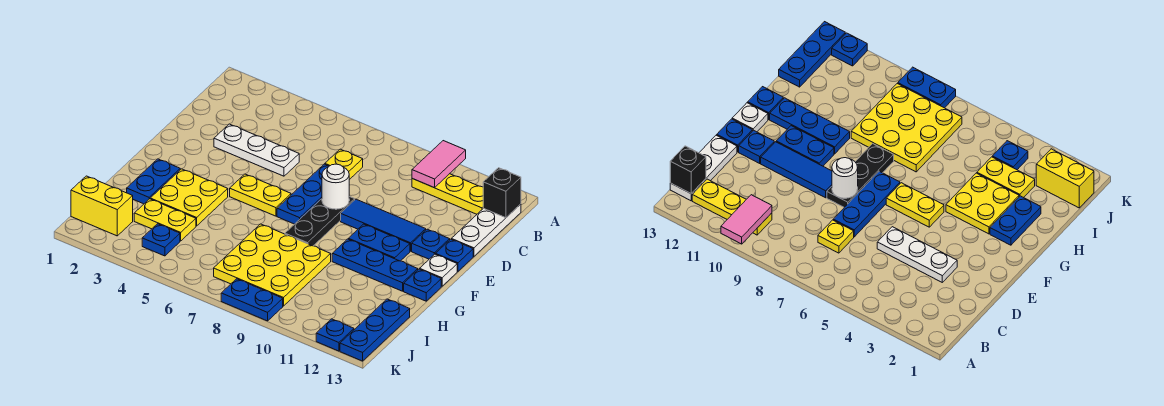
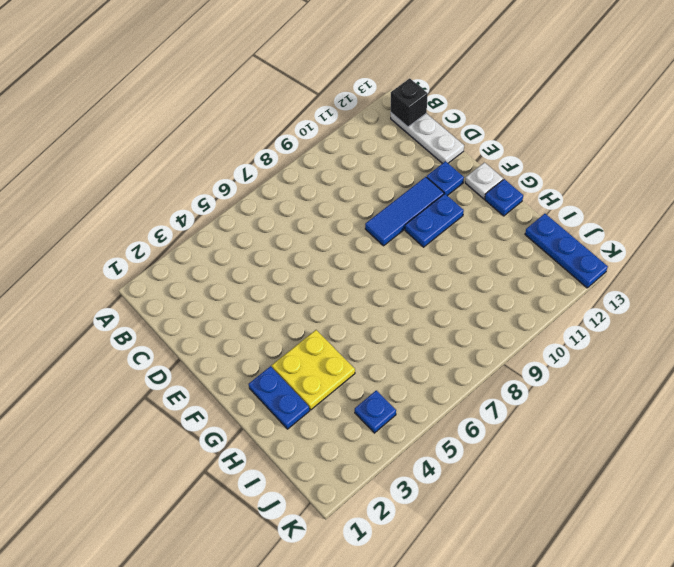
none -> yellow plate B10:B12 level 1
none -> yellow plate C7 level 1
none -> white plate D3:D5 level 1

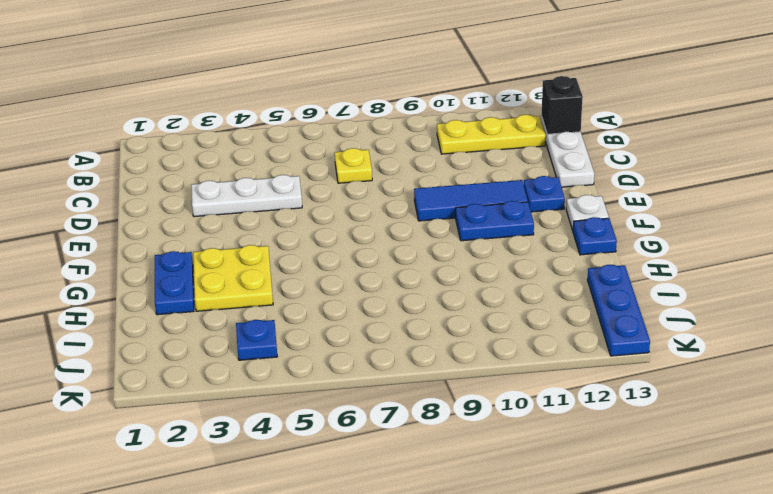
none -> blue plate D7:F7 level 1
none -> black plate E8:G8 level 1
none -> blue plate E13 level 1

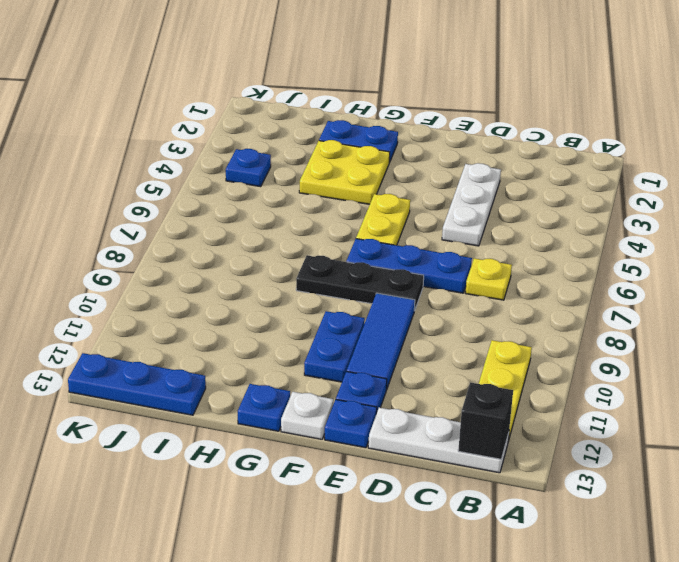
none -> blue plate G10:G12 level 1
none -> yellow plate H7:J9 level 1
none -> yellow plate I3:I4 level 1

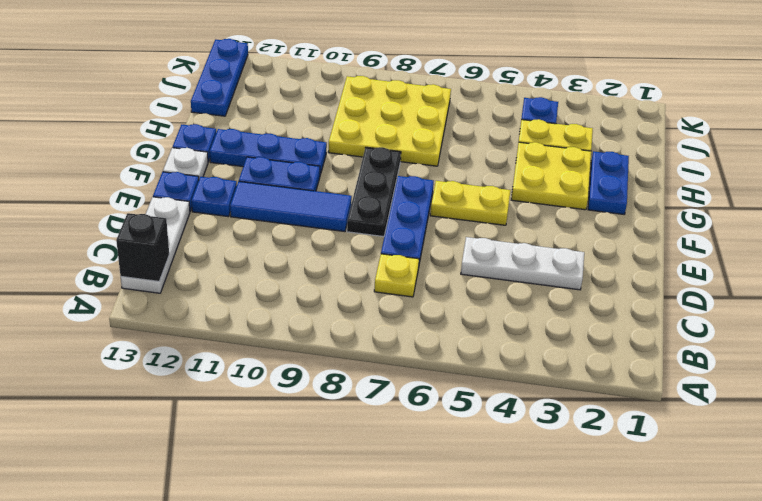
none -> yellow plate B10:B12 level 1
none -> yellow brick J1:J2 level 1
none -> blue plate K8:K9 level 1

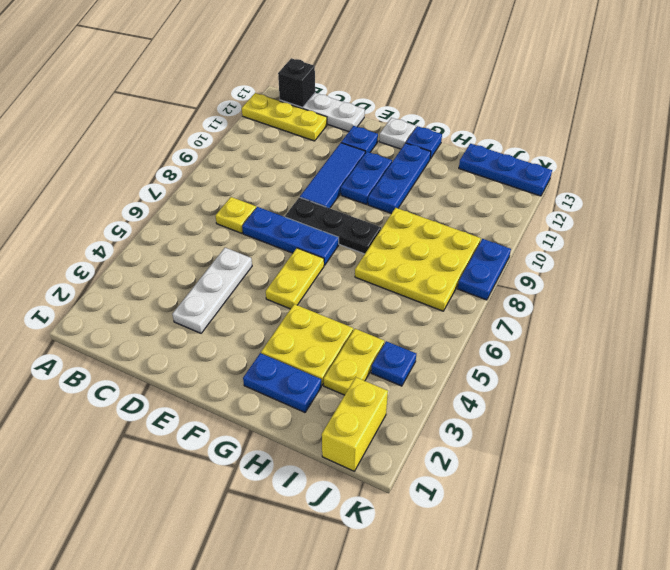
yellow plate A12:C12 level 1 -> yellow plate B10:B12 level 1
none -> blue plate E13 level 1
none -> blue plate K12 level 1
none -> pink tile A10:B10 level 2

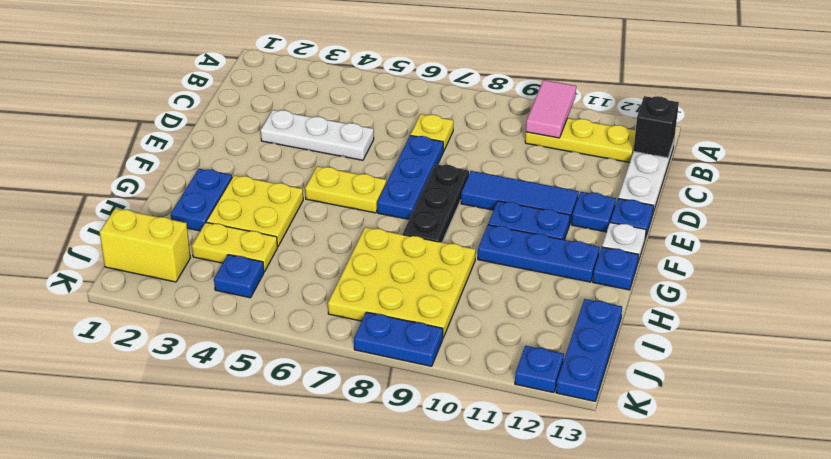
none -> white round brick E8 level 2

